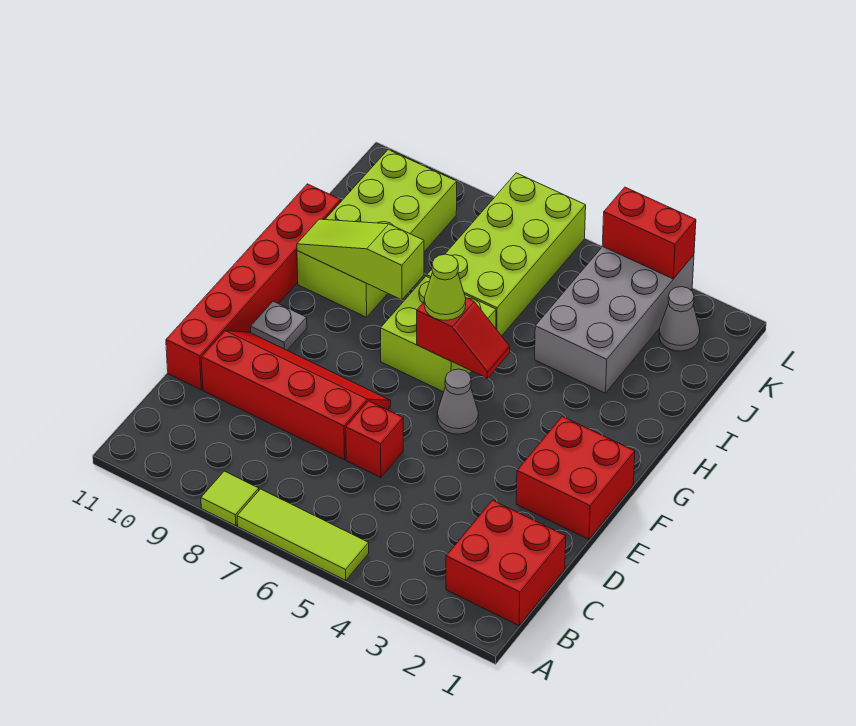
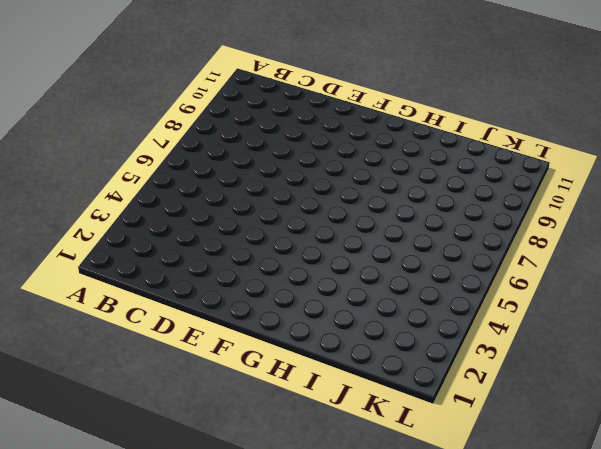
none -> lime tile A5:A7 level 1
none -> lime tile A8 level 1
none -> red brick B1:C2 level 1

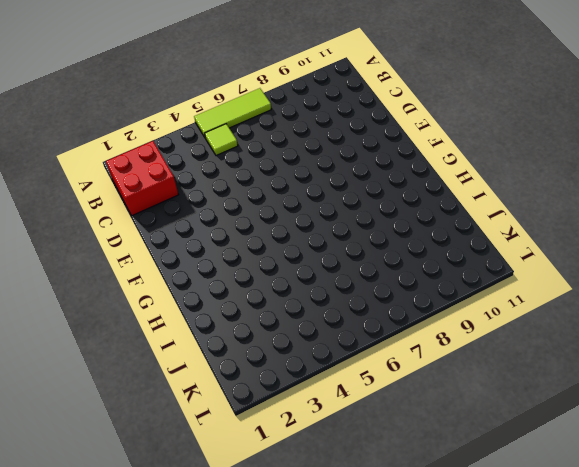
lime tile B5 level 1 -> lime tile A8 level 1
none -> red brick D6 level 1
none -> red slope D7:E10 level 1 top D
none -> red brick D11:I11 level 1

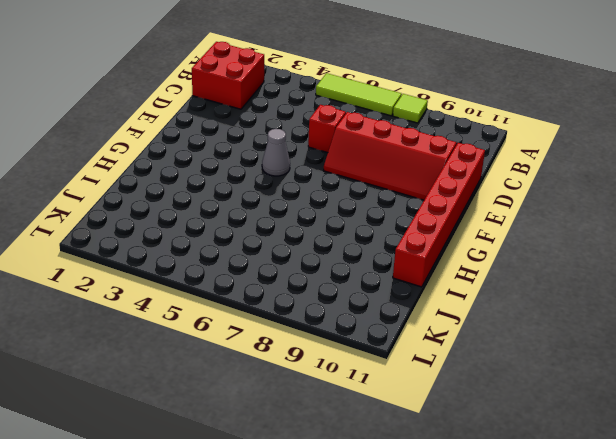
none -> red brick E1:F2 level 1
none -> grey plate F10 level 1
none -> lime brick G6:H7 level 1

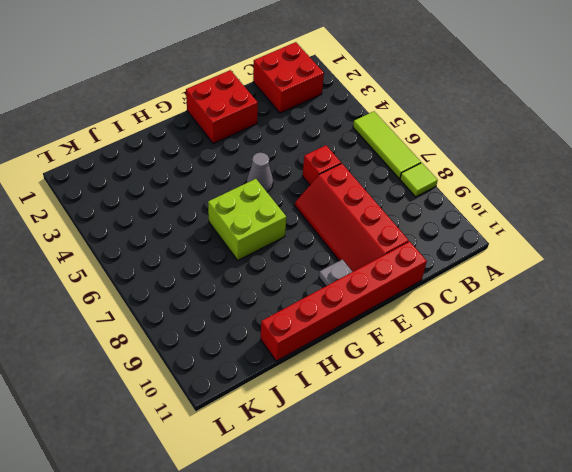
none -> lime brick H9:K10 level 1
none -> grey brick I3:L4 level 1
none -> lime brick I6:L7 level 1

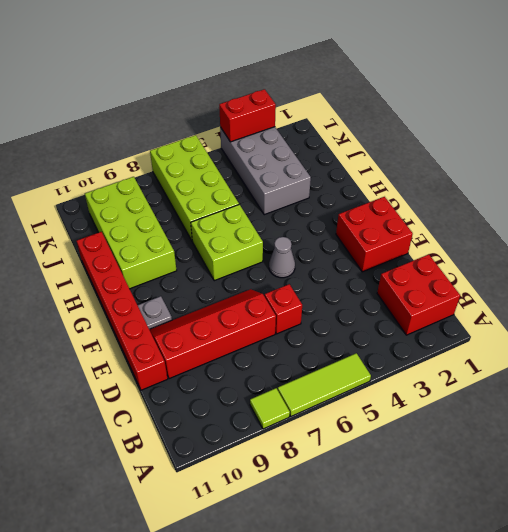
none -> grey cone K2 level 1
none -> red slope G5:G6 level 2 top 6
none -> lime slope H8:H10 level 2 top 8

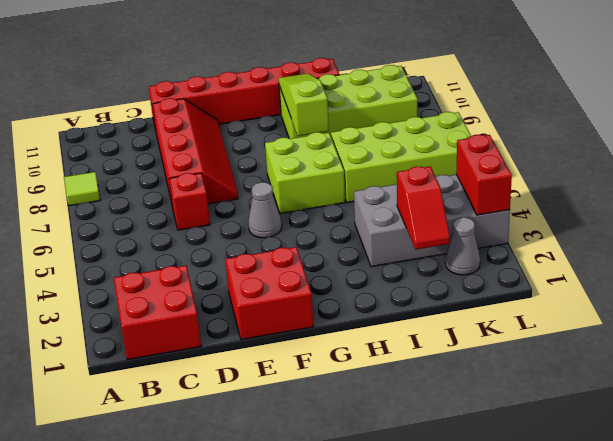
red slope J2:J3 level 2 top 3 -> red slope G5:G6 level 2 top 6
none -> lime tile A5:A7 level 1
none -> grey plate F10 level 1
none -> lime cone G6 level 3

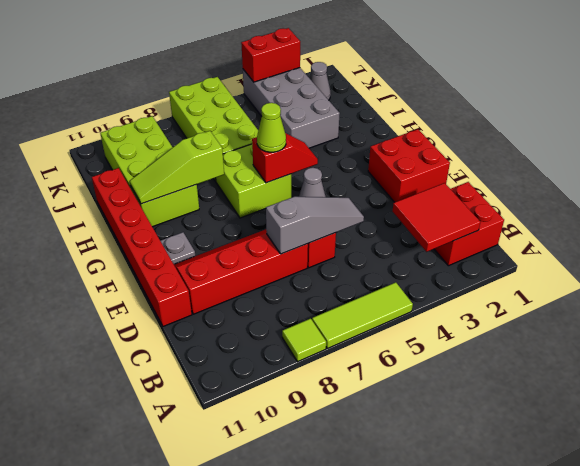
red tile B2:C3 level 2 -> none
grey slope D5:D7 level 2 top 7 -> none

